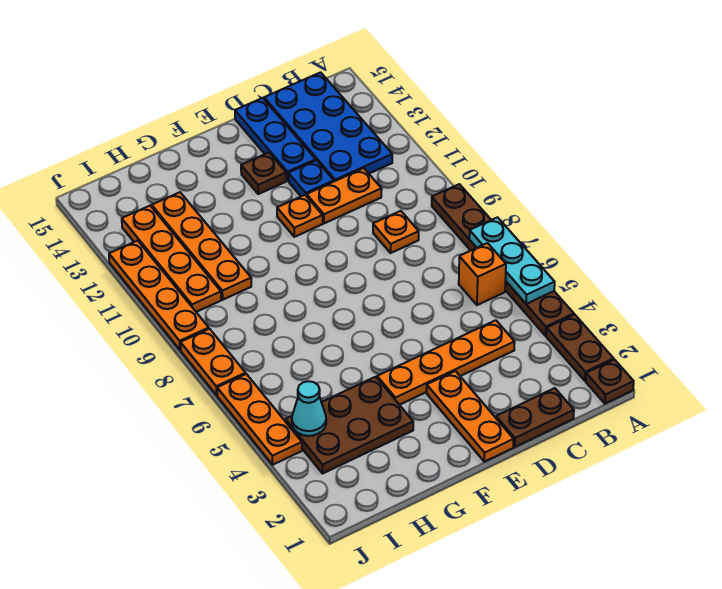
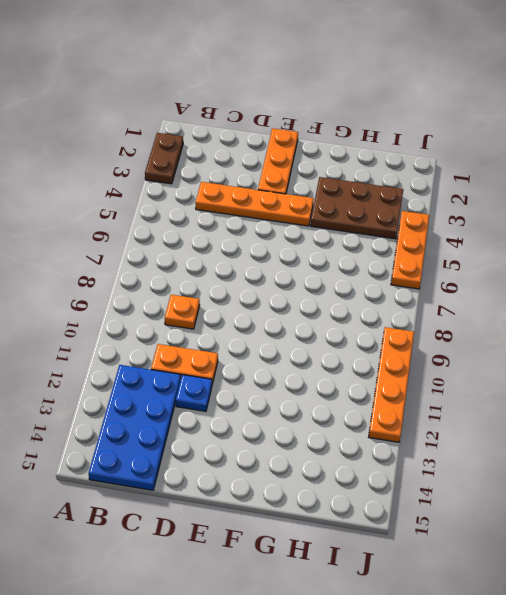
none -> brown plate A1 level 1
none -> brown plate A4:A9 level 1
none -> orange brick B6 level 1

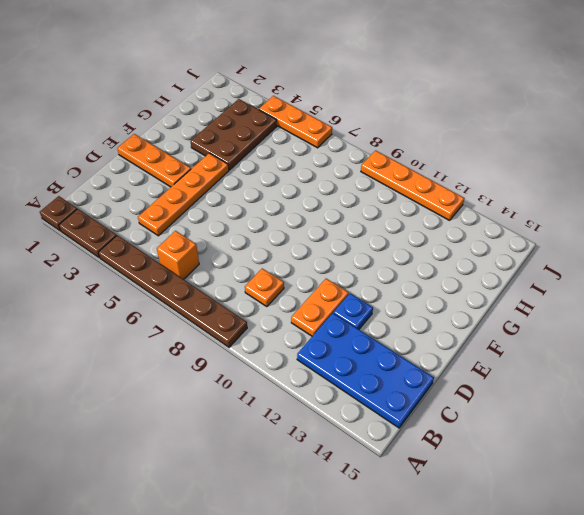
none -> brown plate C1:D1 level 1
none -> blue plate D13:D15 level 1
none -> orange plate E11 level 1

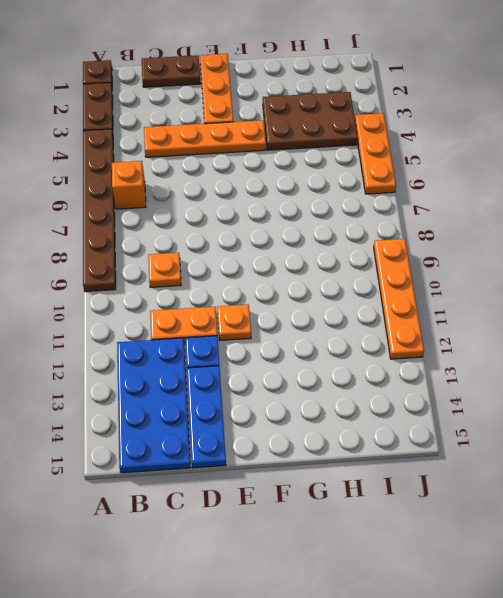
none -> brown plate E13 level 1
none -> orange plate H10:H13 level 1
none -> orange plate I10:I13 level 1

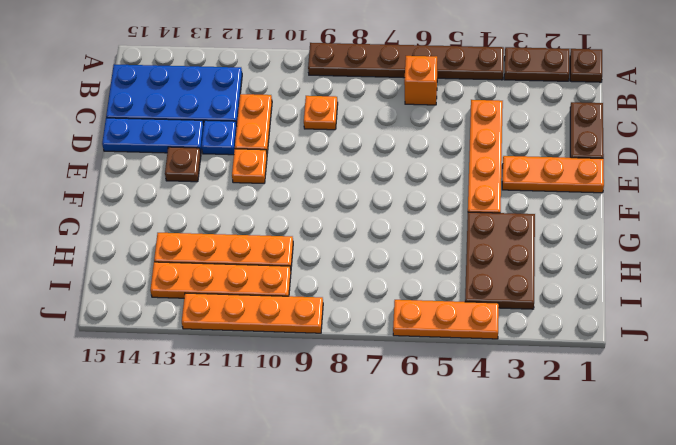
none -> orange plate J7:J8 level 1
none -> cyan plate A5:A7 level 2
none -> cyan cone I4 level 2

